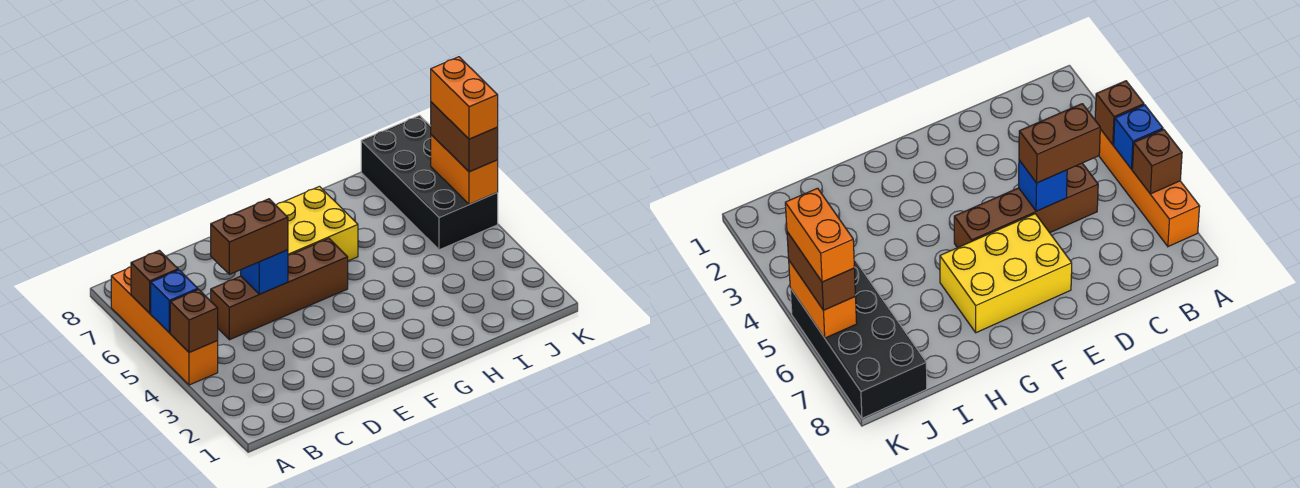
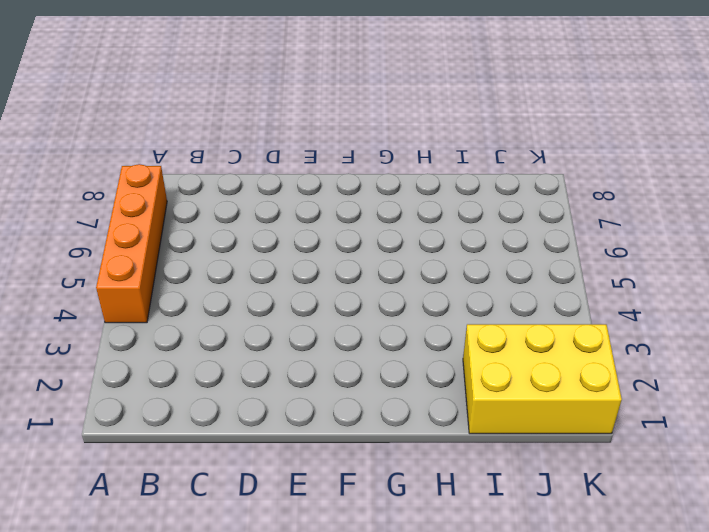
yellow brick I1:K2 level 1 -> yellow brick E6:G7 level 1
none -> brown brick C5:F5 level 1
none -> black brick J5:K8 level 1
none -> brown brick A4 level 2

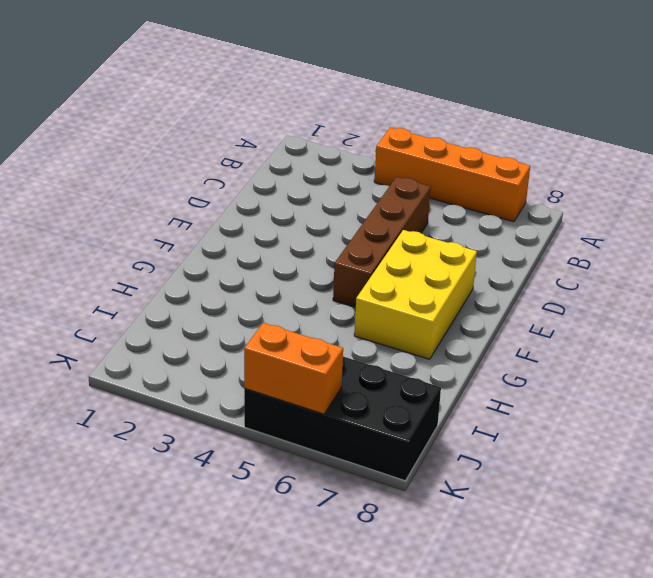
none -> brown brick A4 level 2
none -> blue brick A5 level 2
none -> brown brick A6 level 2

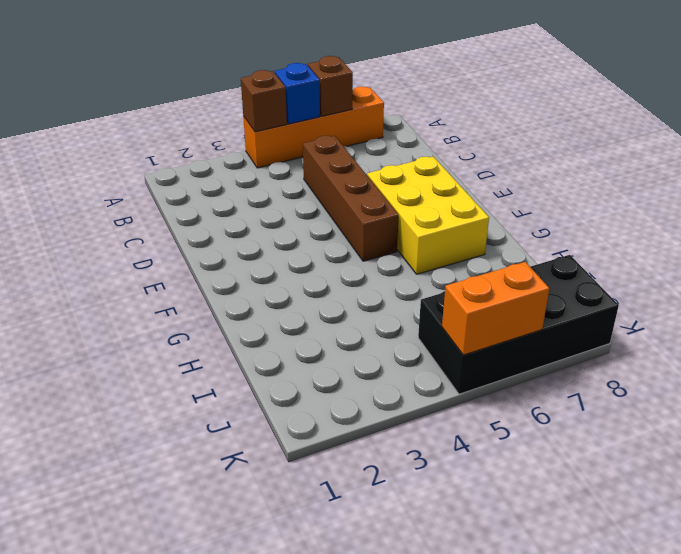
none -> blue brick D5 level 2
none -> brown brick C5:D5 level 3
none -> brown brick K5:K6 level 3

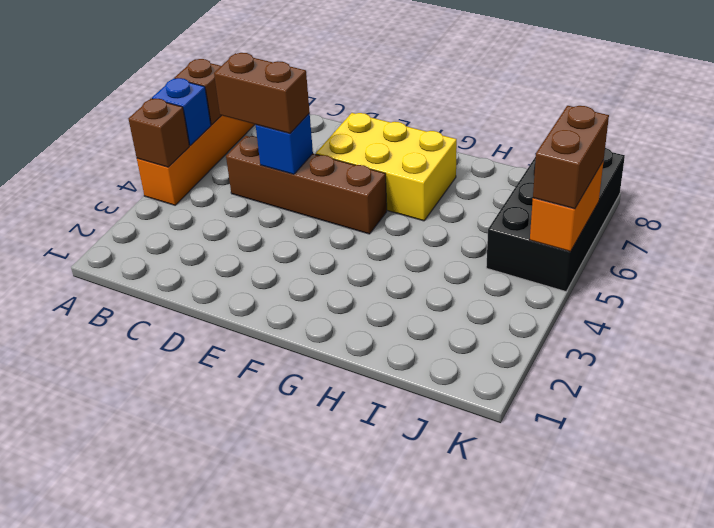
none -> orange brick K5:K6 level 4

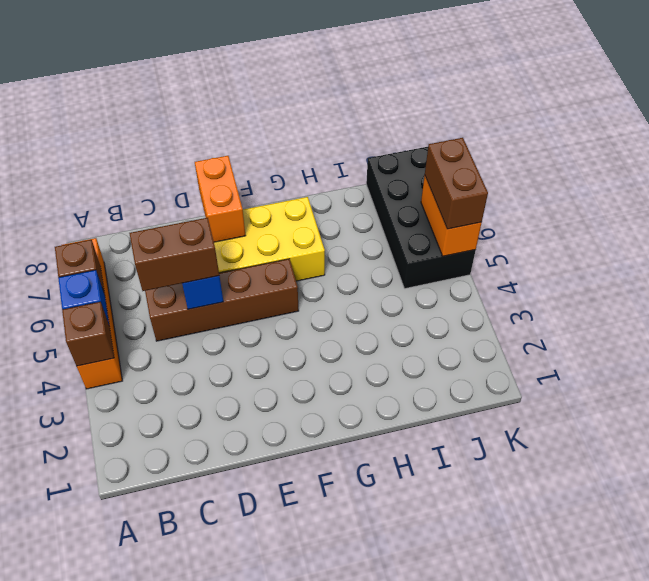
orange brick E7:E8 level 2 -> orange brick K5:K6 level 4

